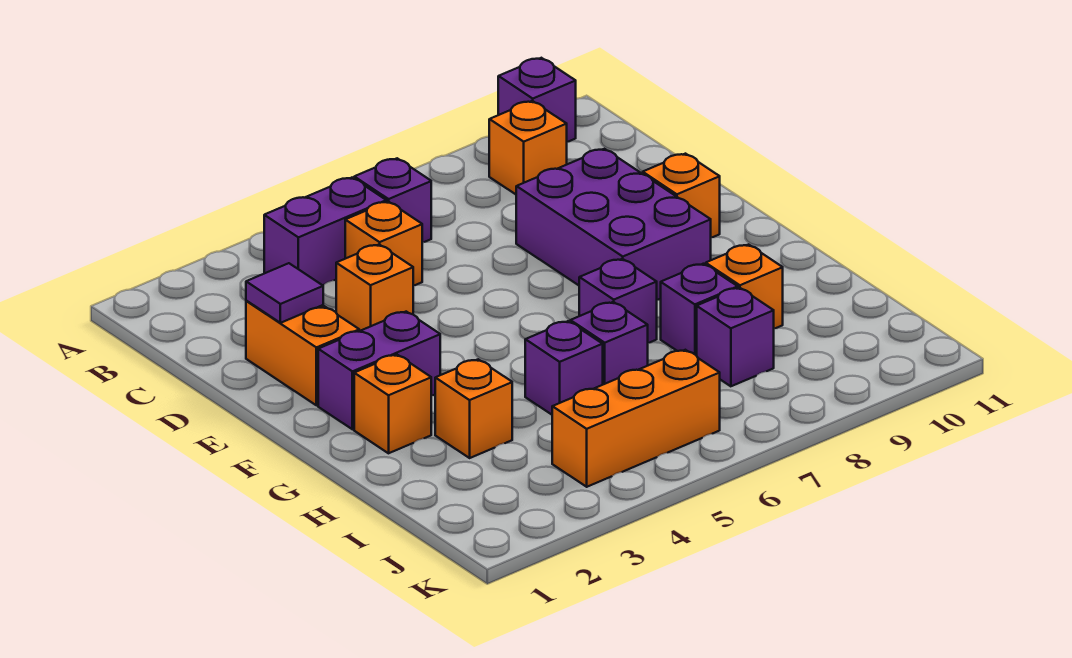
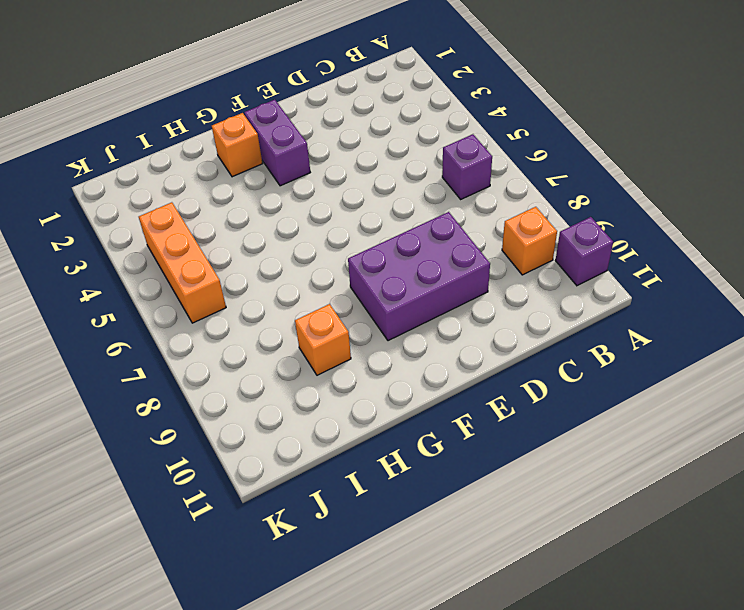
none -> purple brick B4:B5 level 1
none -> orange brick C5 level 1
none -> orange brick D2:E2 level 1

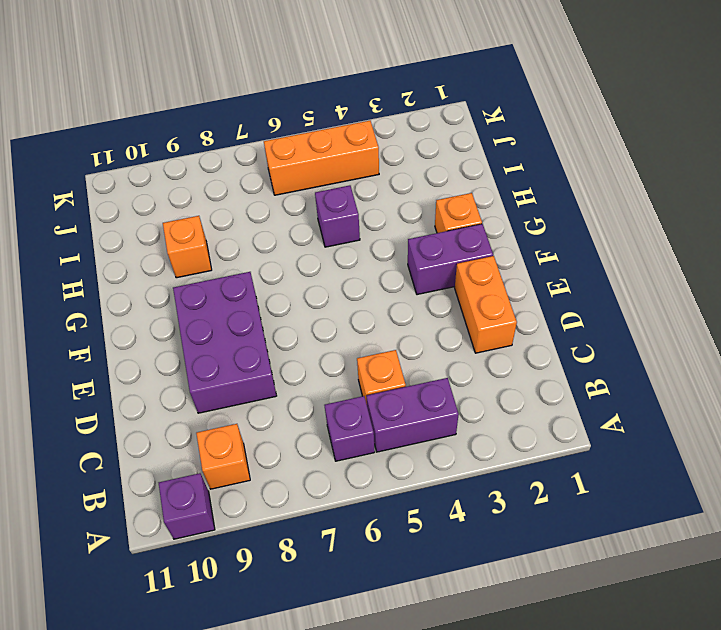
none -> orange brick D4 level 1
none -> orange brick E10 level 1
none -> purple brick G7 level 1

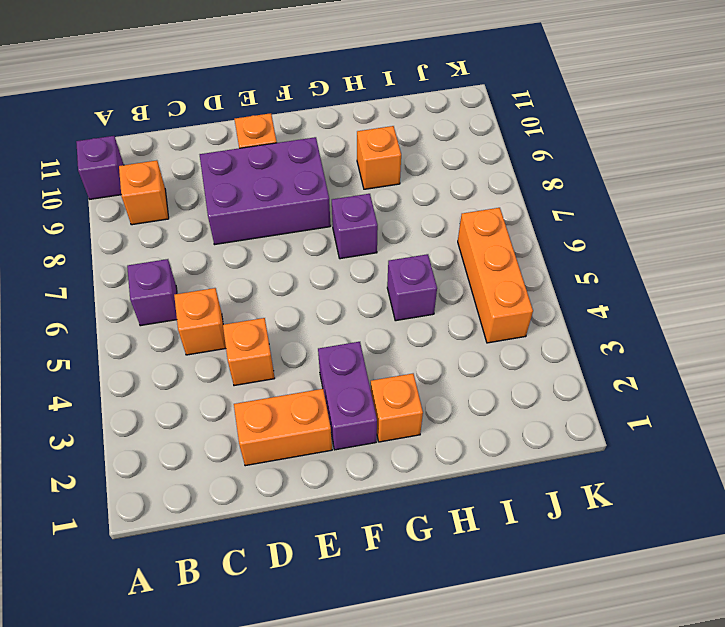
none -> purple brick B4:B5 level 1
none -> orange brick H3 level 1
none -> purple brick H6 level 1

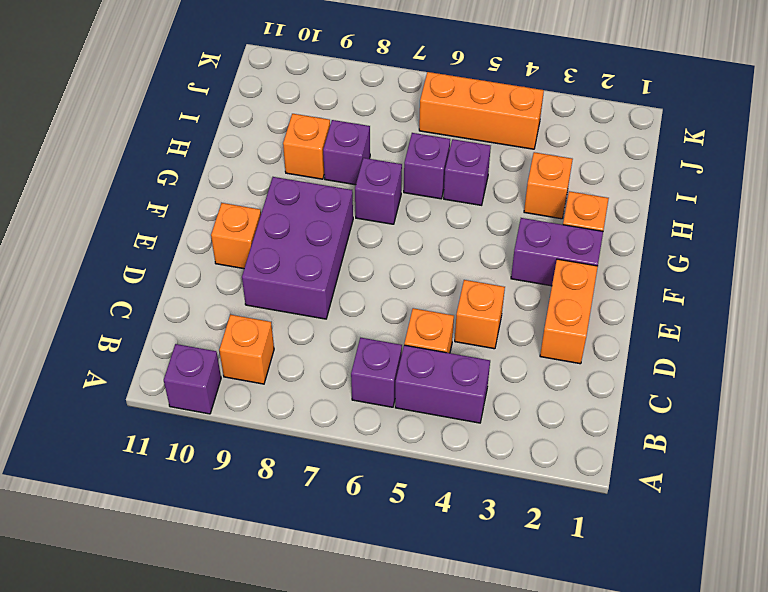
none -> purple brick I8 level 1
none -> purple tile D2 level 2

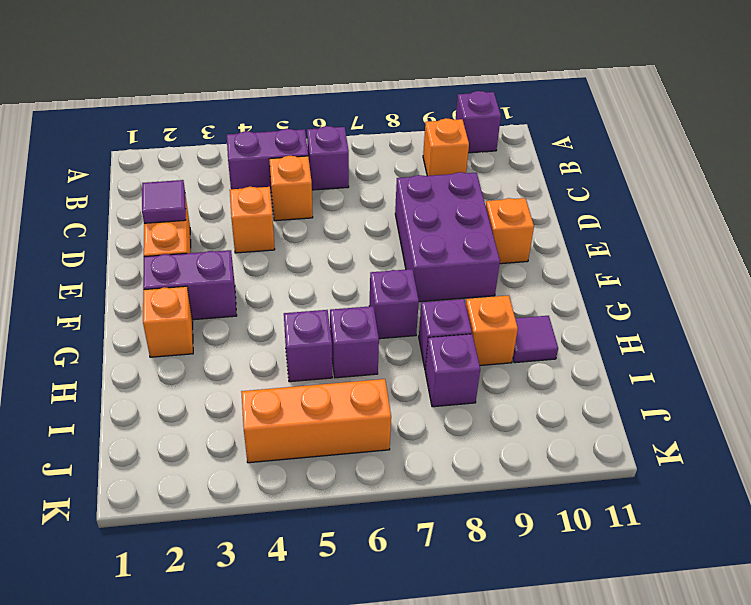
purple tile H10 level 1 -> none
none -> orange brick H3 level 1

